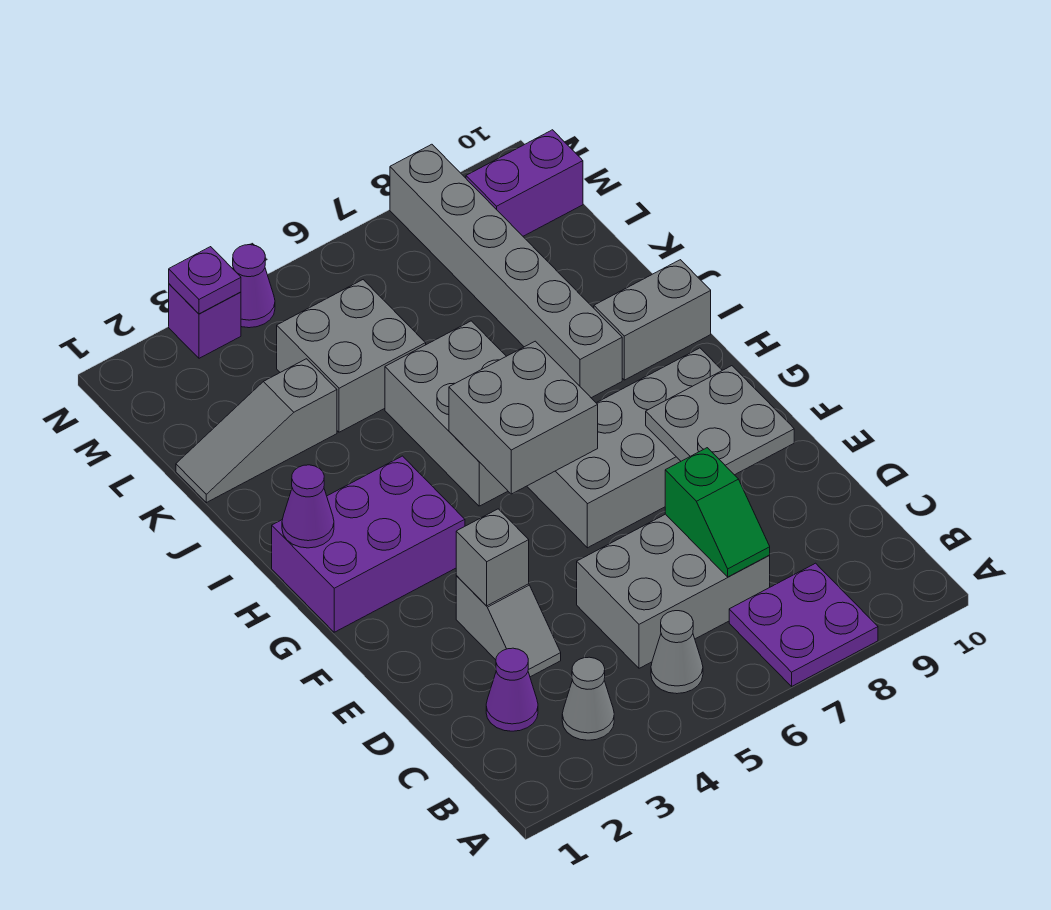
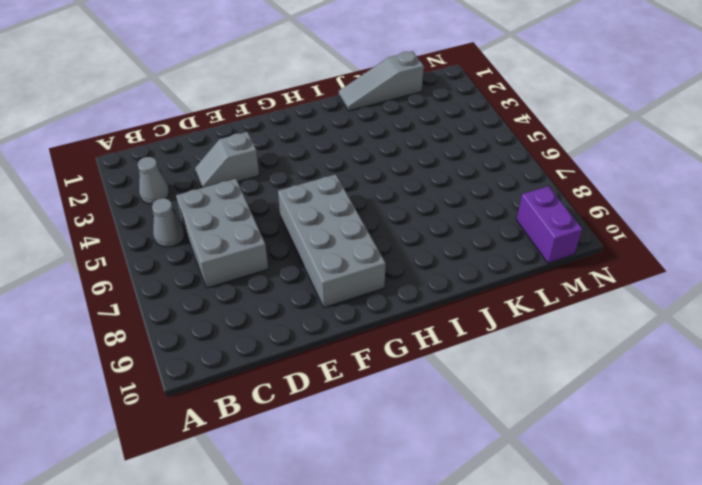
grey slope J1:L1 level 1 top L -> grey slope K1:K3 level 1 top 3
none -> purple plate A7:B8 level 1
none -> purple cone C2 level 1
none -> purple brick G1:H3 level 1

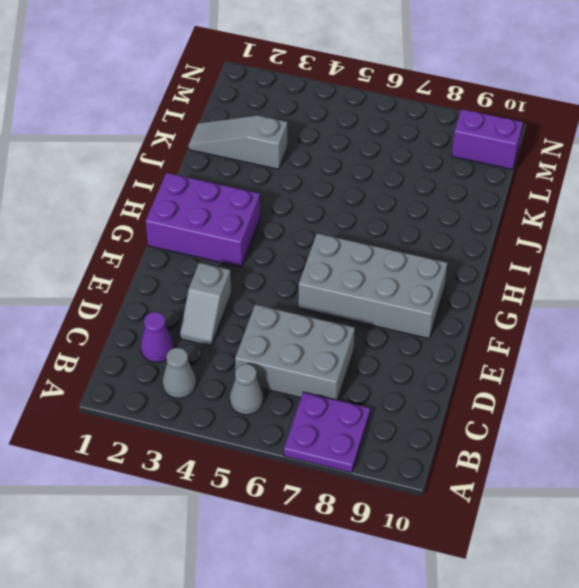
none -> grey brick H5:J6 level 1
none -> grey brick I8:N8 level 1
none -> grey brick I9:I10 level 1

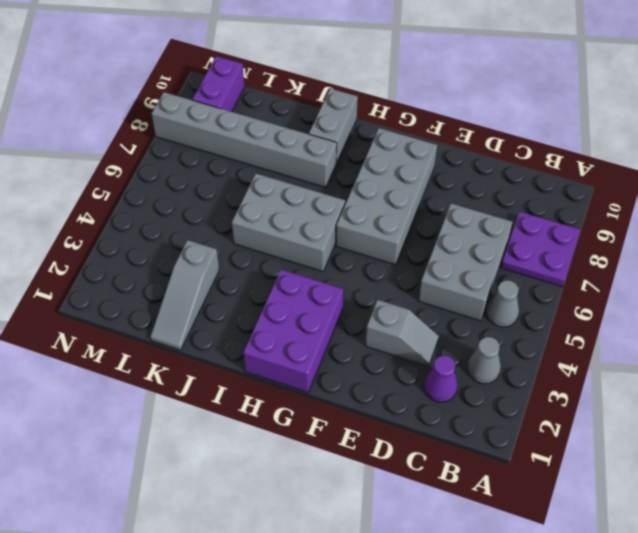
none -> grey brick K4:L5 level 1
none -> purple brick N3 level 1
none -> purple cone N4 level 1

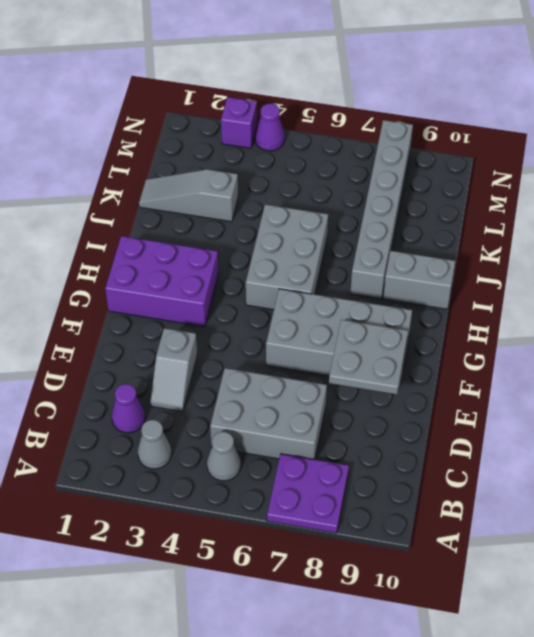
none -> grey brick K4:L5 level 1
none -> purple brick M9:M10 level 1
none -> green slope C7:D7 level 2 top D

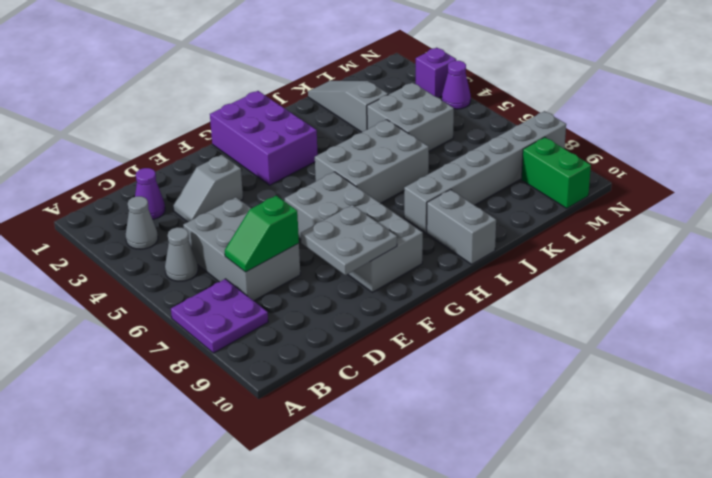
green brick M9:M10 level 1 -> purple brick M9:M10 level 1
none -> grey brick E3 level 2
none -> grey brick G5:H6 level 2
none -> purple cone H1 level 2

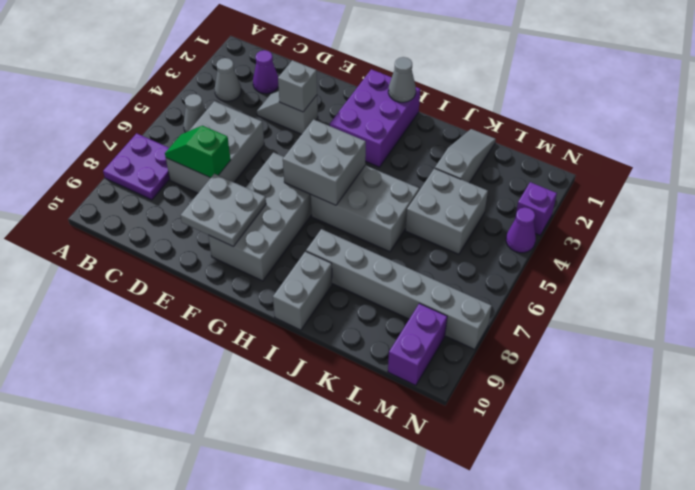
grey cone H1 level 2 -> purple cone H1 level 2
none -> purple plate N3 level 2

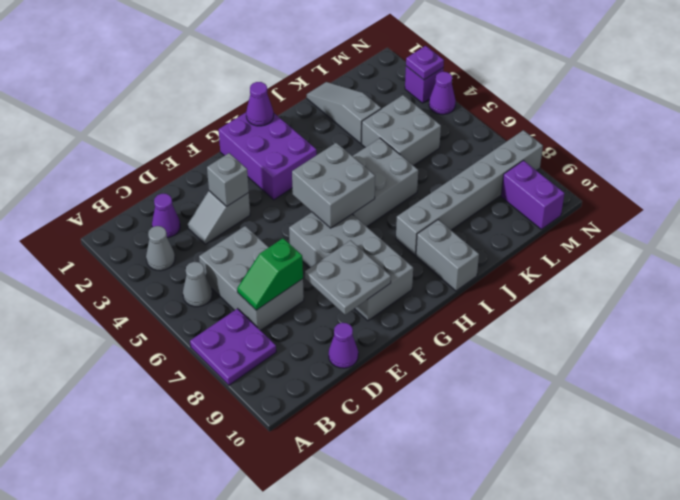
purple cone D10 level 1 -> none

